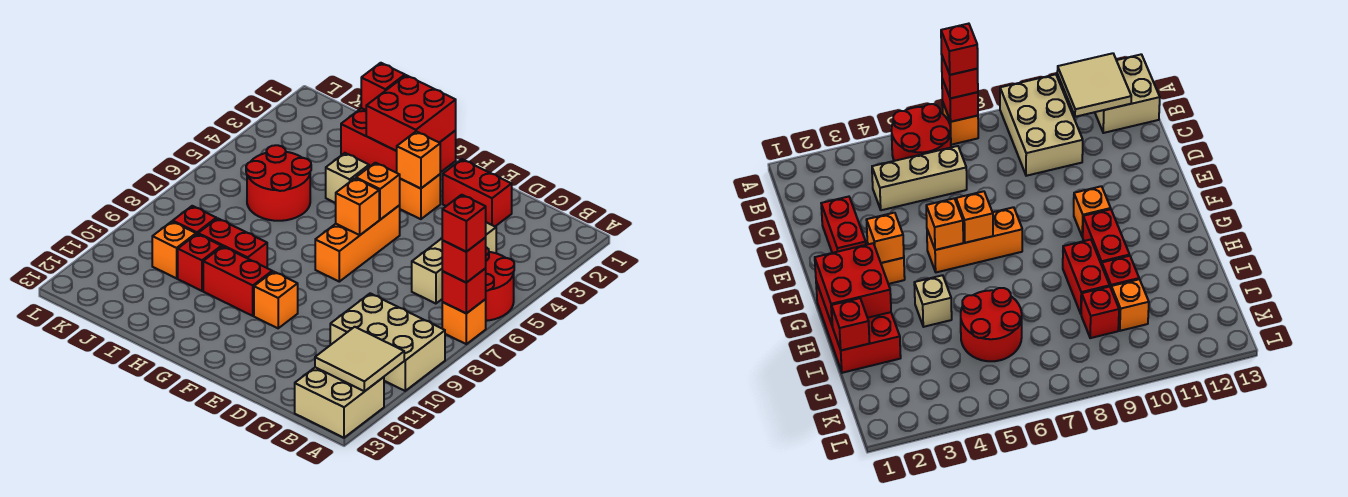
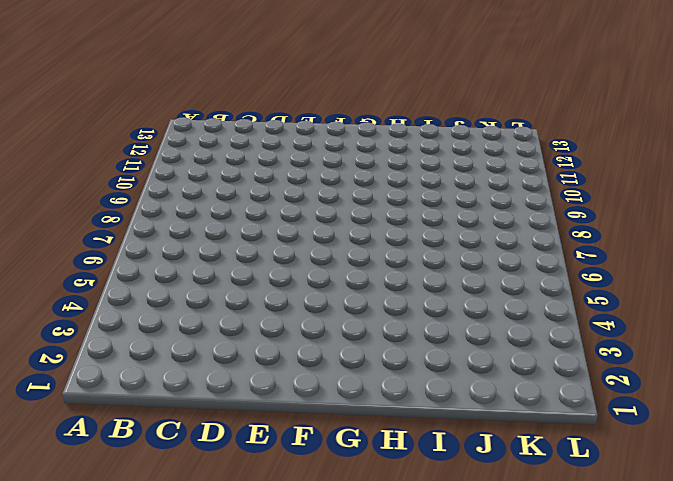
none -> red round brick A5:B6 level 1
none -> orange brick A7 level 1
none -> tan brick A9:C10 level 1

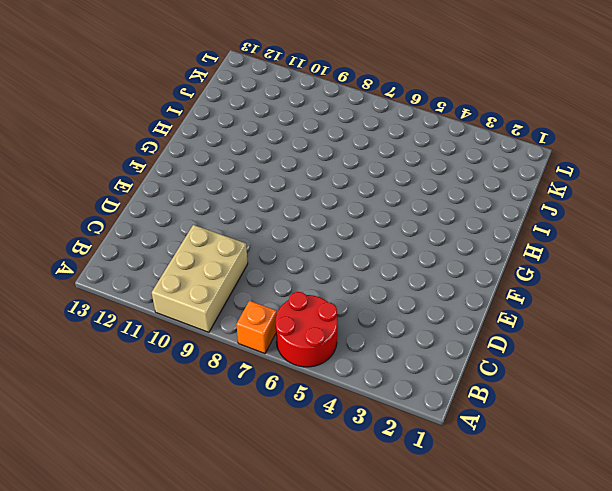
none -> tan brick A12:B13 level 1
none -> tan brick C4:C6 level 1
none -> red brick D2:E2 level 1

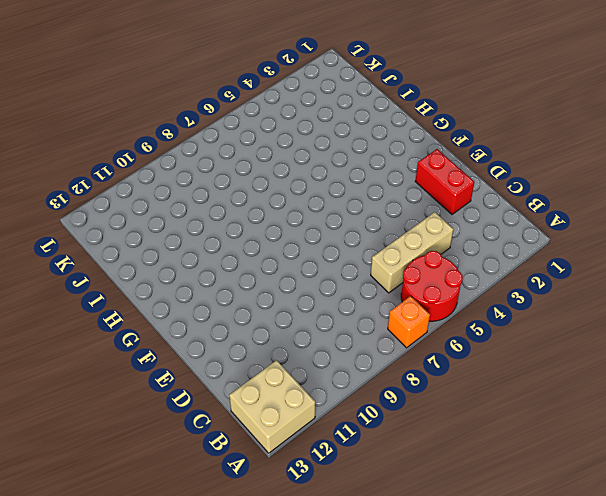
none -> tan brick A9:C10 level 1
none -> orange brick F3 level 1
none -> orange brick F5:F7 level 1

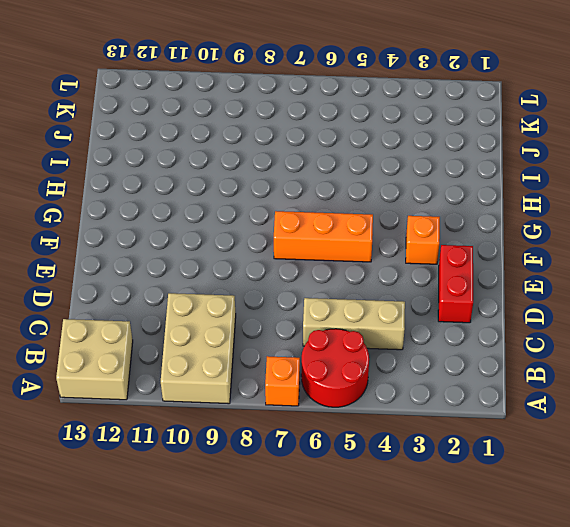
none -> orange brick F10 level 1
none -> red brick G1:I2 level 1
none -> red brick G10:H10 level 1

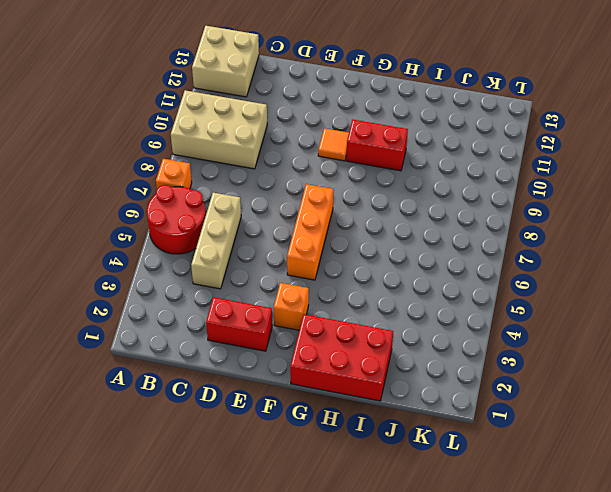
orange tile F10 level 1 -> orange brick F10 level 1
none -> tan brick H4 level 1
none -> red brick H9:I9 level 1
none -> red round brick I5:J6 level 1

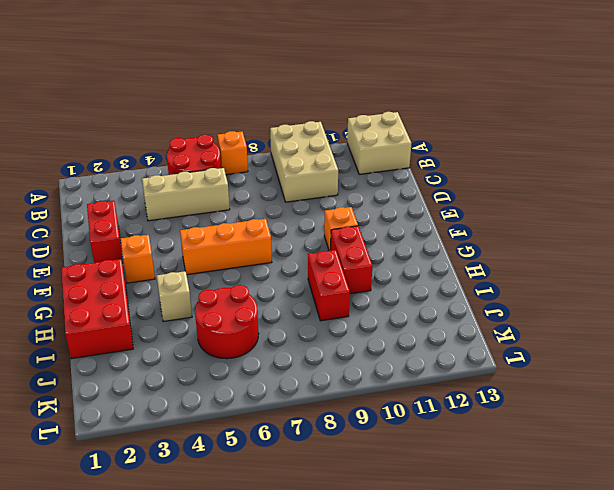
none -> red brick I10 level 1
none -> red brick J9 level 1
none -> orange brick J10 level 1

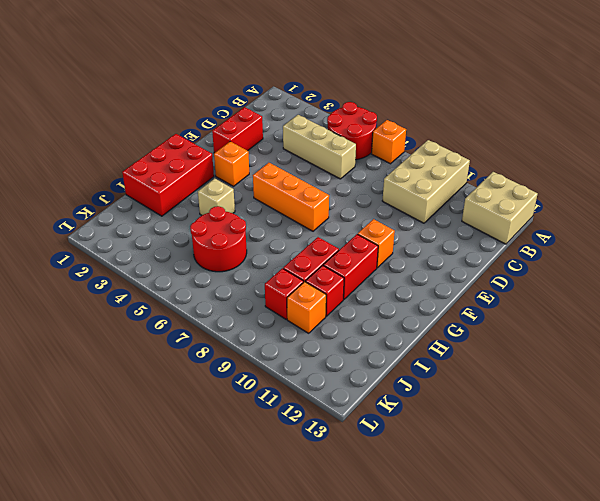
none -> red brick A7 level 2
none -> tan tile A11:B12 level 2
none -> orange brick F3 level 2

